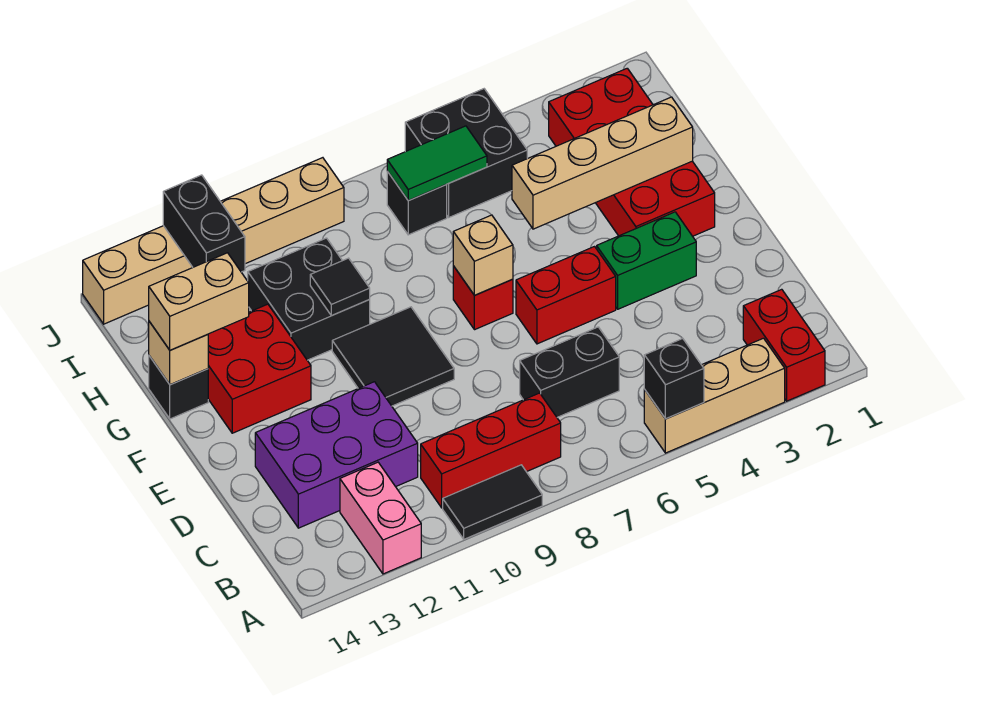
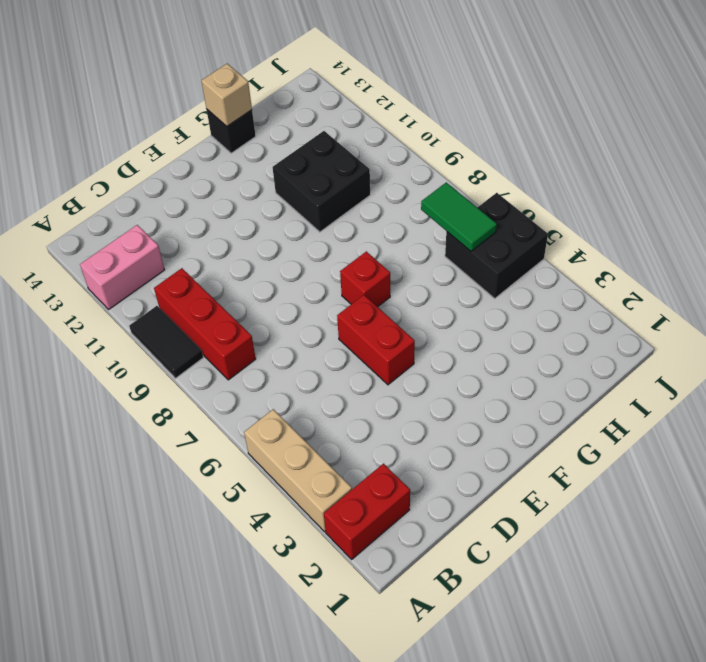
none -> black brick C6:C7 level 1
none -> purple brick C11:D13 level 1
none -> green brick E3:E4 level 1

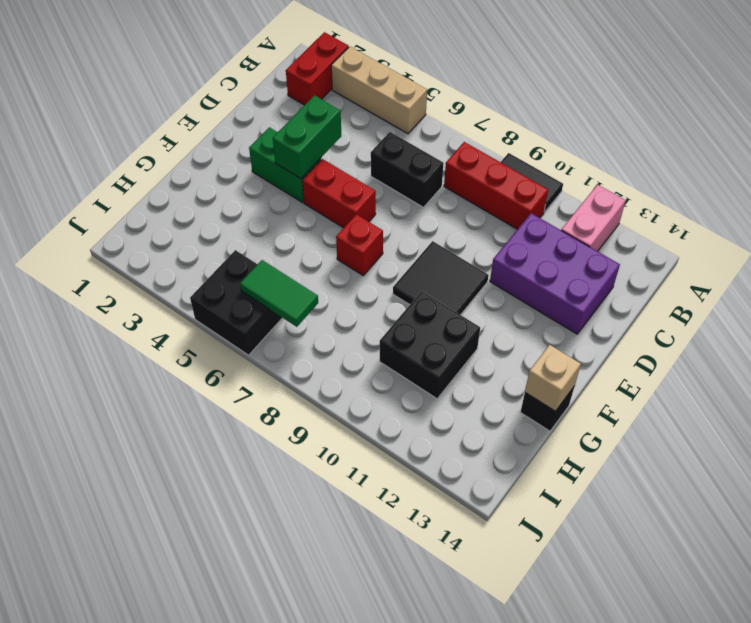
green brick D4:E4 level 2 -> none
none -> red brick F2:I3 level 1
none -> red brick F12:G13 level 1
none -> black brick I7 level 1

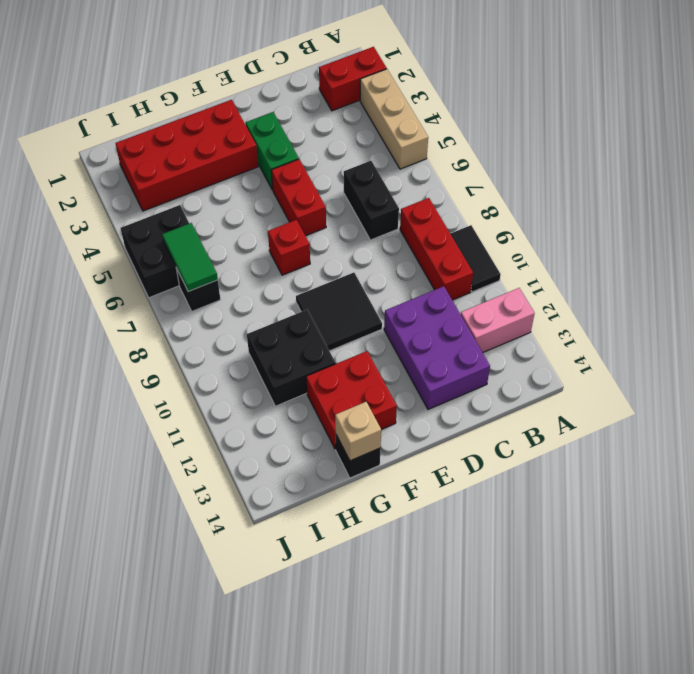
none -> tan brick J9:J14 level 1
none -> black brick A5 level 2
none -> tan brick F7 level 2

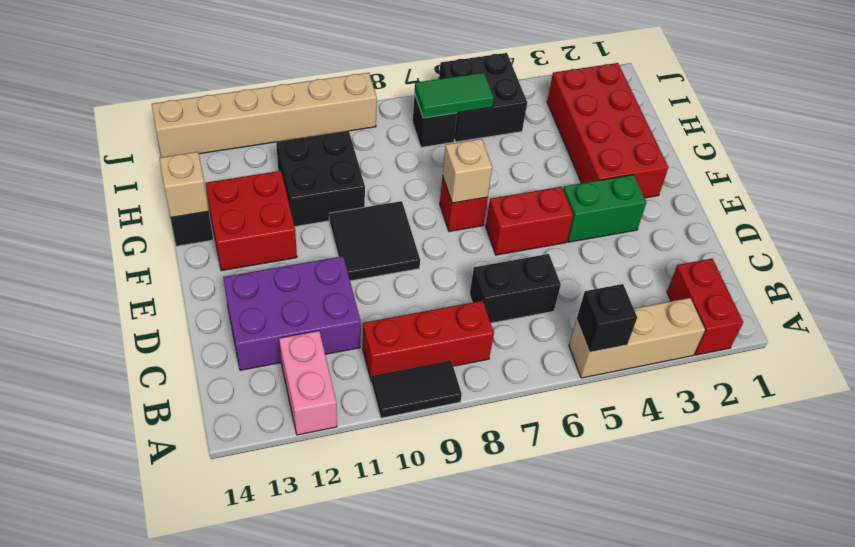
none -> tan brick G2:G5 level 2
none -> black tile G10 level 2
none -> black brick I12:J12 level 2

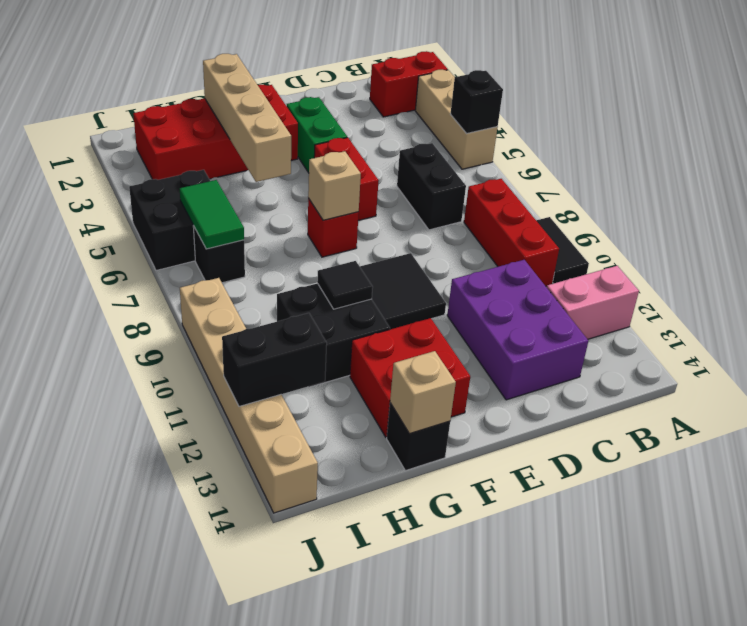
none -> tan brick G13:G14 level 3

